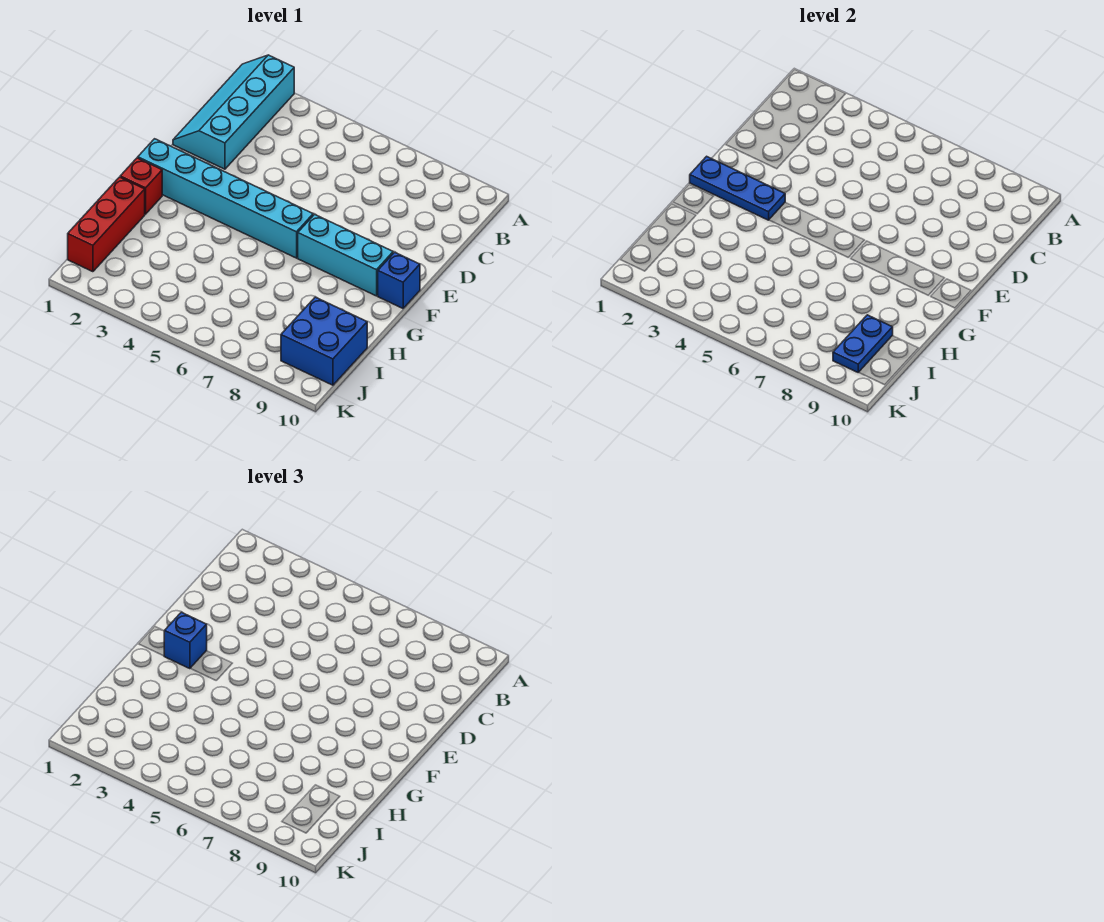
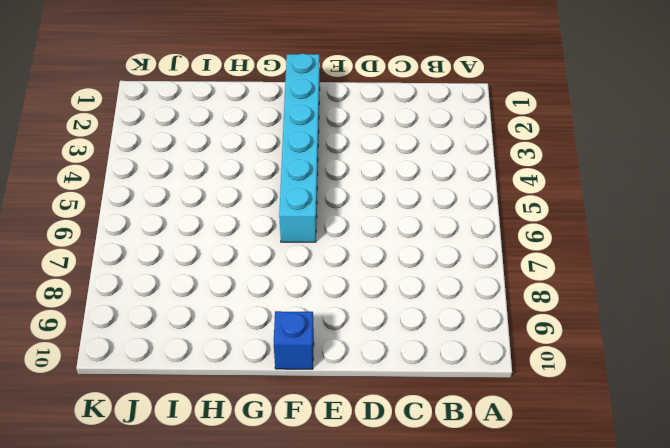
none -> cyan slope A1:D2 level 1 top 2
none -> cyan brick F7:F9 level 1

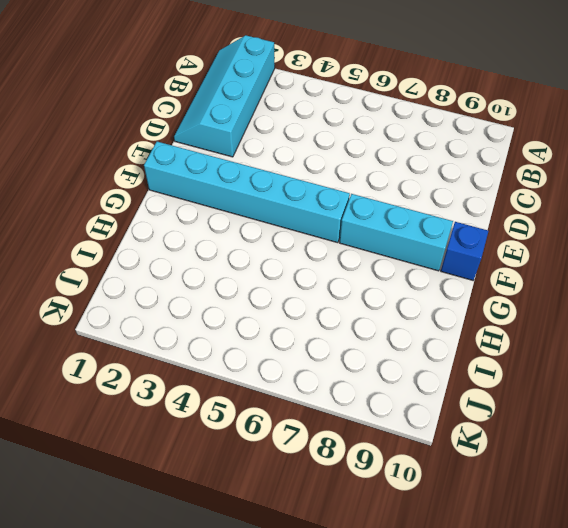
none -> red brick G1 level 1
none -> red brick H1:J1 level 1

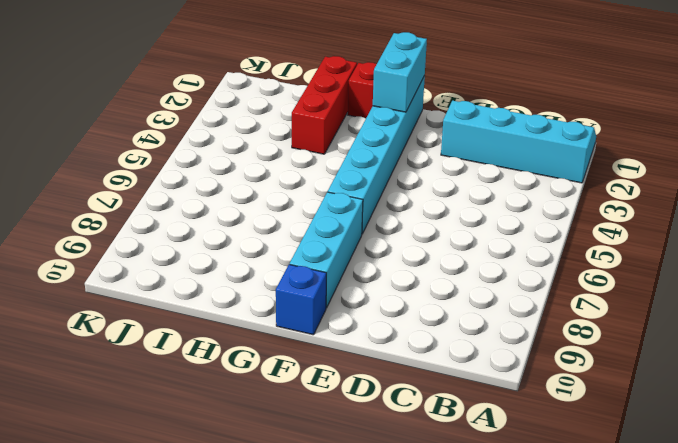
cyan brick F1:F2 level 2 -> blue plate F1:F3 level 2
red brick H1:H3 level 1 -> red brick H1:J1 level 1
none -> blue brick I9:J10 level 1
none -> blue plate I9:J9 level 2

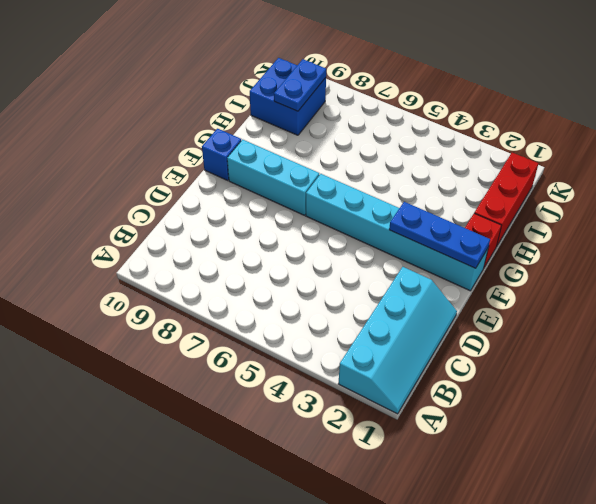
none -> blue brick F2 level 3

